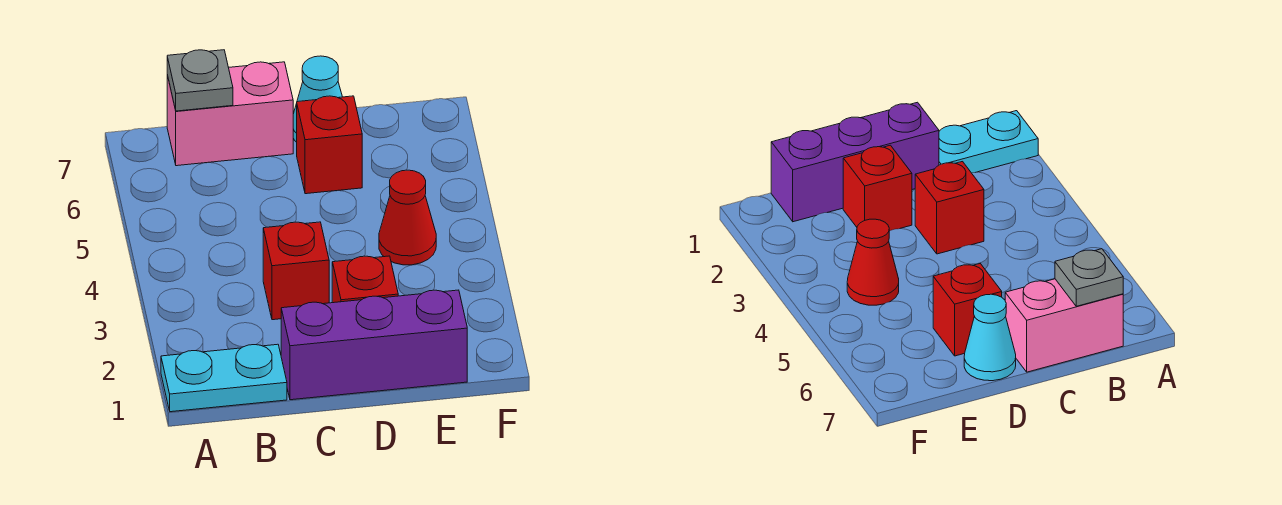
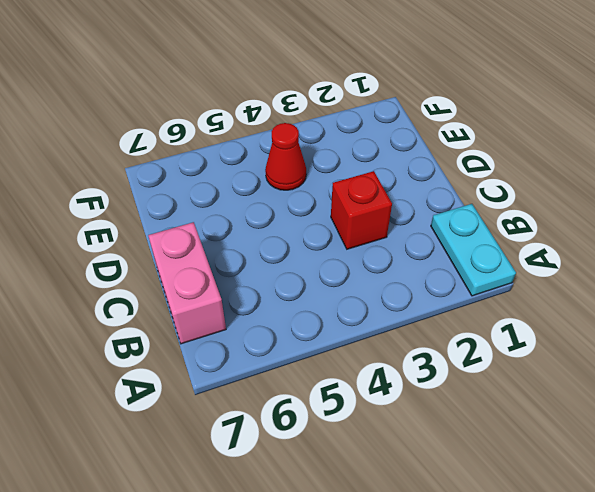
none -> purple brick C1:E1 level 1
none -> red brick D2 level 1

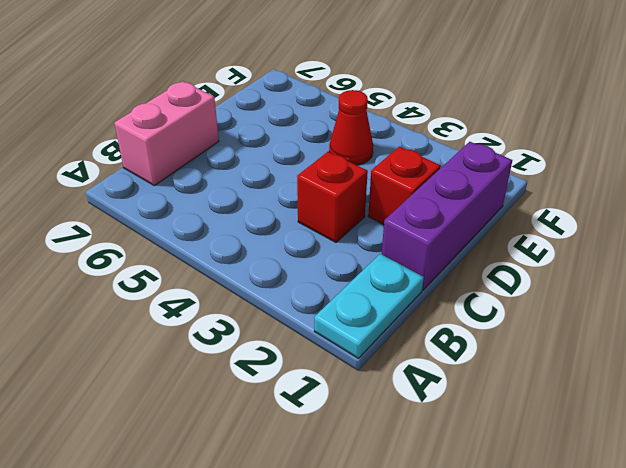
none -> red brick D6 level 1
none -> cyan cone D7 level 1

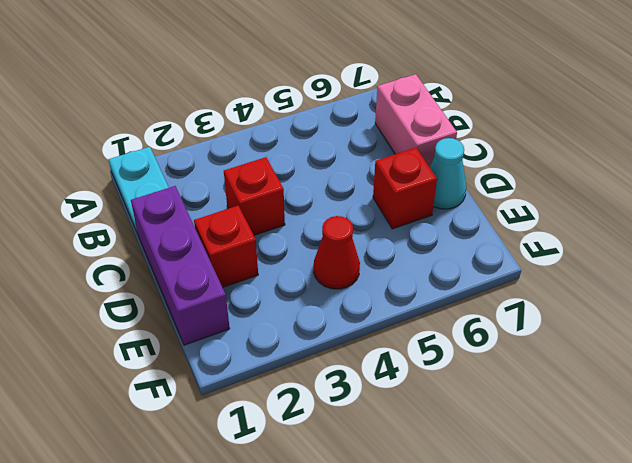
none -> grey plate B7 level 2

